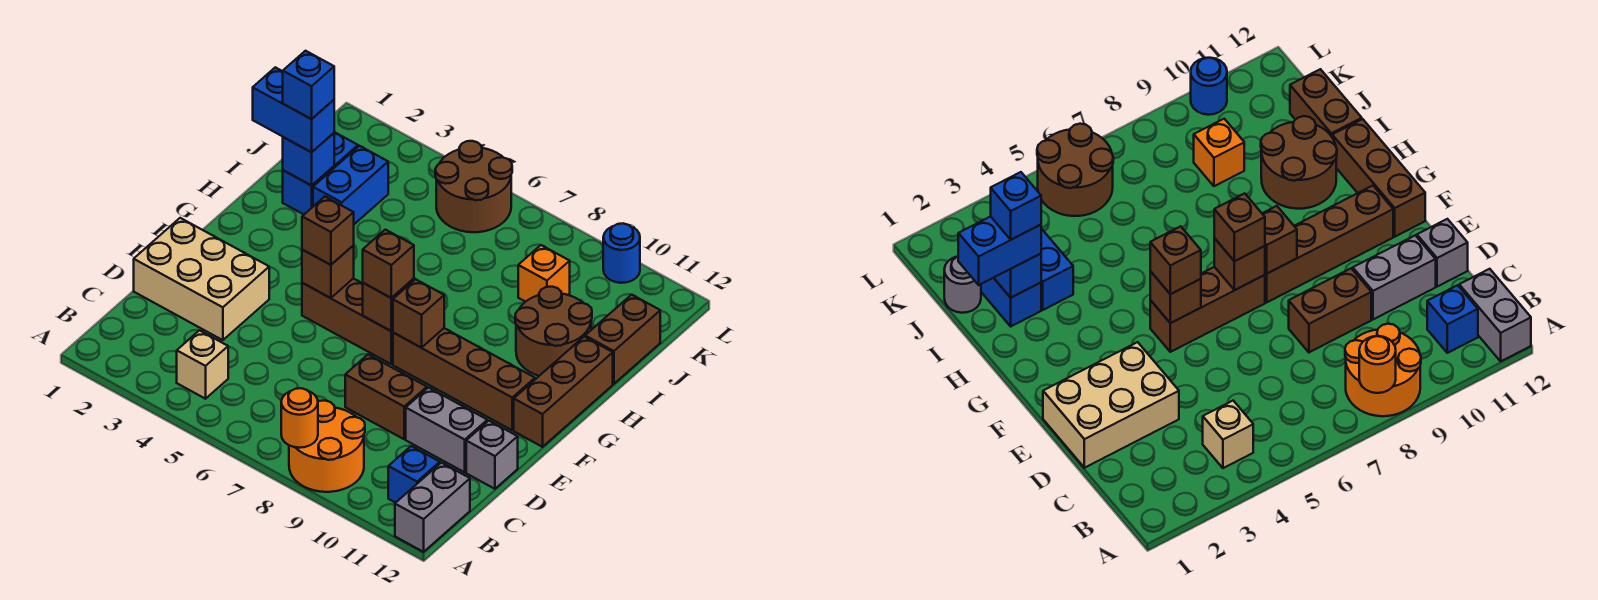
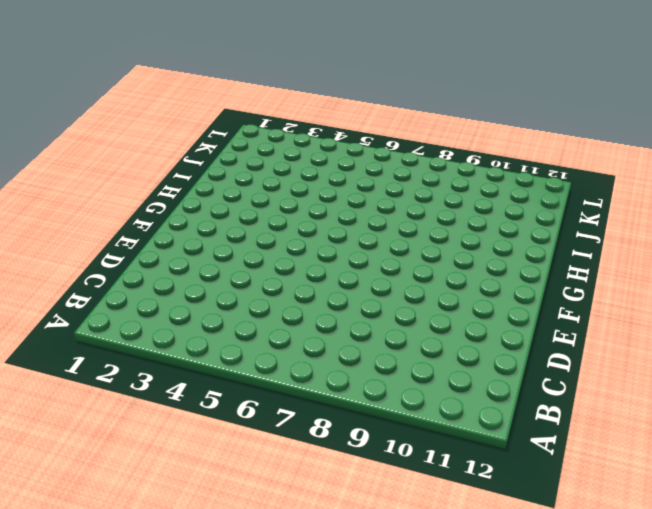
none -> orange round brick A8:B9 level 1
none -> grey brick A12:B12 level 1
none -> tan brick B4 level 1

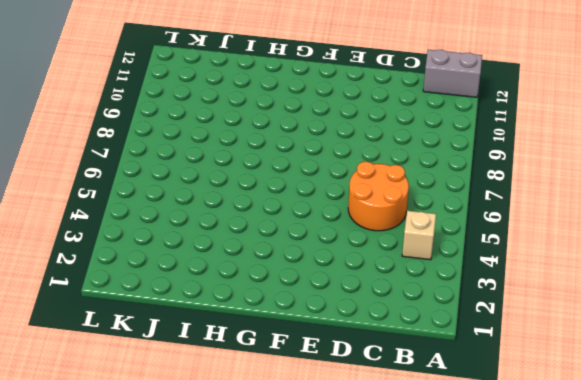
orange round brick C5:D6 level 1 -> orange round brick A8:B9 level 1
none -> blue brick B11 level 1
none -> tan brick D1:E3 level 1
none -> brown brick D8:D9 level 1

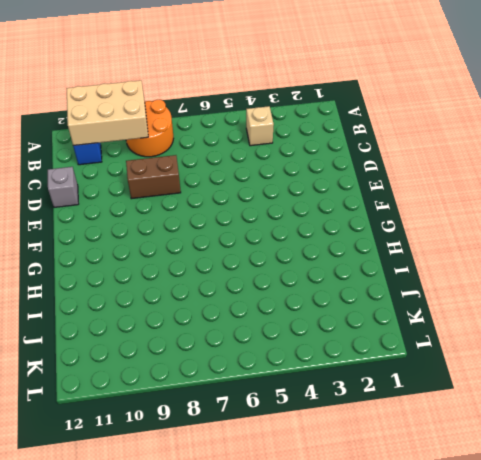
tan brick A9:B11 level 2 -> tan brick D1:E3 level 1
none -> grey brick A12:B12 level 1
none -> grey brick D10:D11 level 1
none -> brown brick F5:F7 level 1

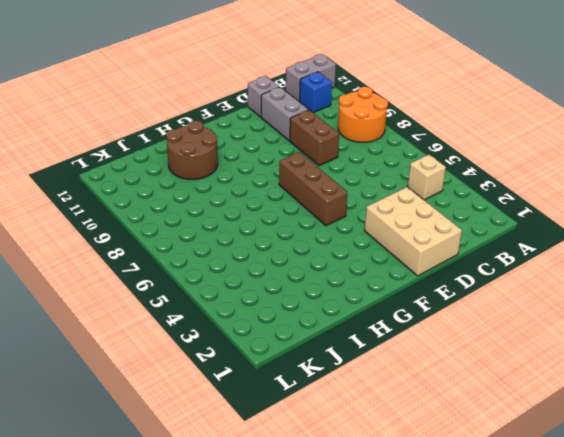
none -> brown brick F8:F11 level 1
none -> brown brick F12:H12 level 1
none -> blue brick I2:J2 level 1

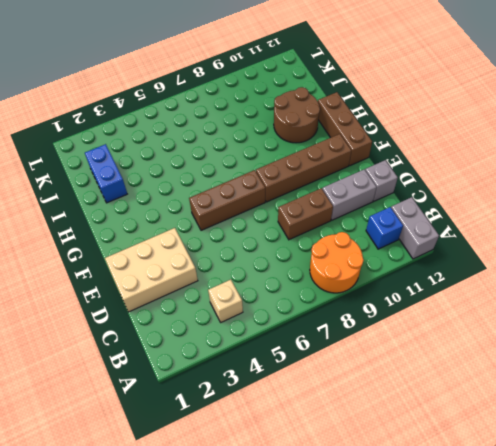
none -> blue brick I3:J3 level 1
none -> brown brick I12:J12 level 1
none -> grey round brick J1 level 1

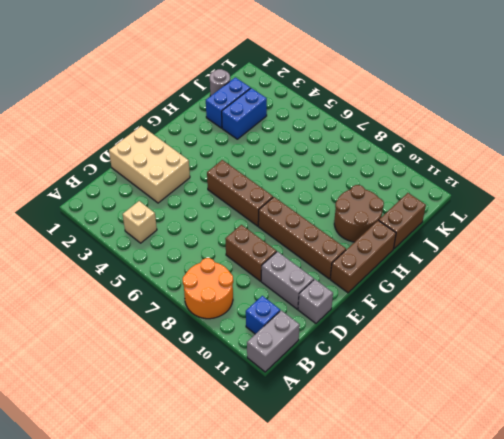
none -> orange brick J9 level 1
none -> brown round brick K5:L6 level 1
none -> blue round brick L10 level 1

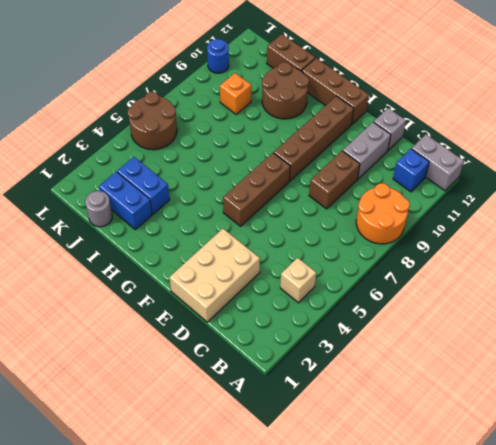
none -> orange round brick A8 level 2
none -> brown brick F5 level 2
none -> brown brick F7 level 2

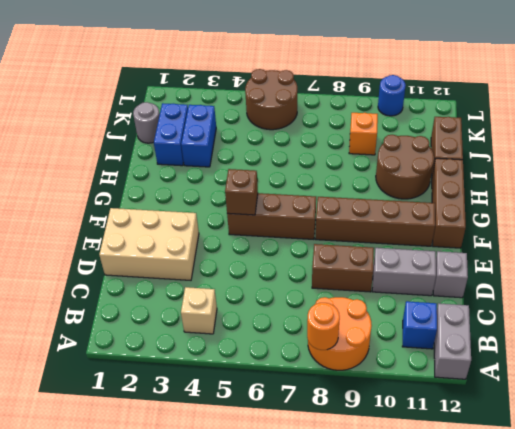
none -> brown brick F7 level 2
none -> brown brick F8 level 2
none -> blue brick I2 level 2

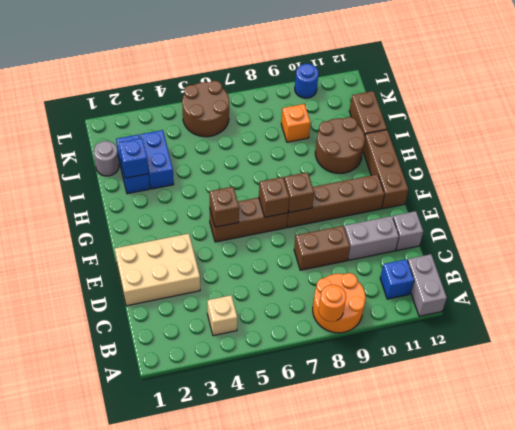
none -> brown brick F5 level 3
none -> brown brick F7 level 3
none -> blue brick I1:I2 level 3

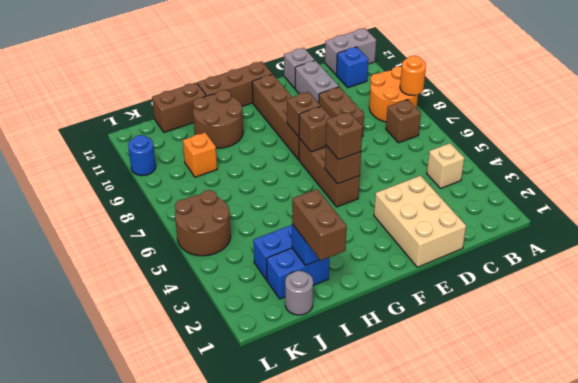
brown brick B7 level 1 -> brown brick F7 level 3
brown brick I1:I2 level 3 -> blue brick I1:I2 level 3
none -> blue brick I2 level 4

